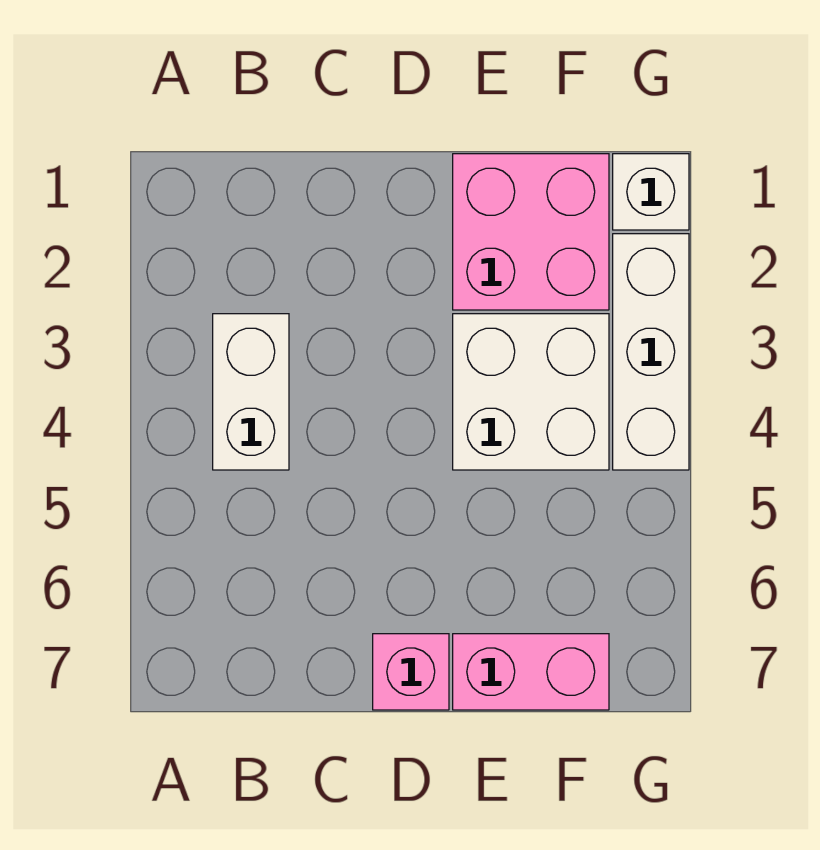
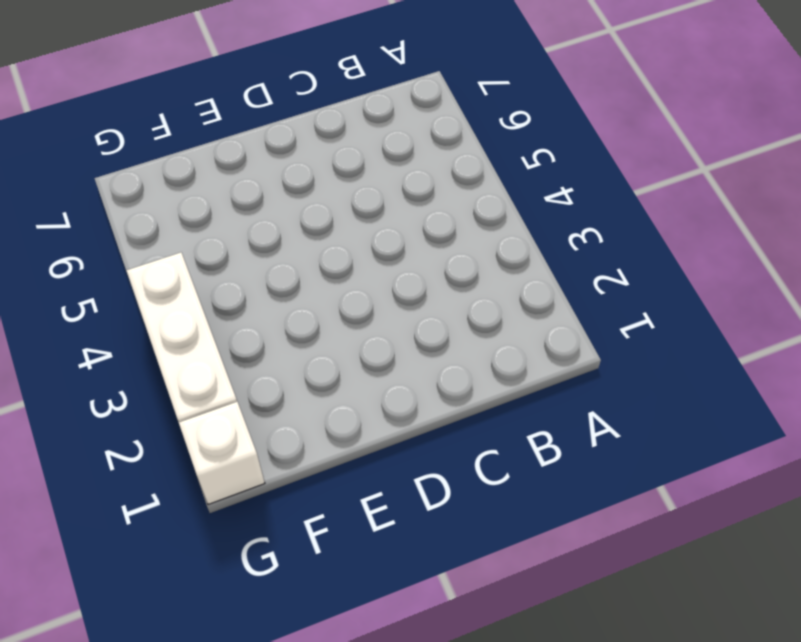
none -> white brick B3:B4 level 1
none -> pink brick D7 level 1

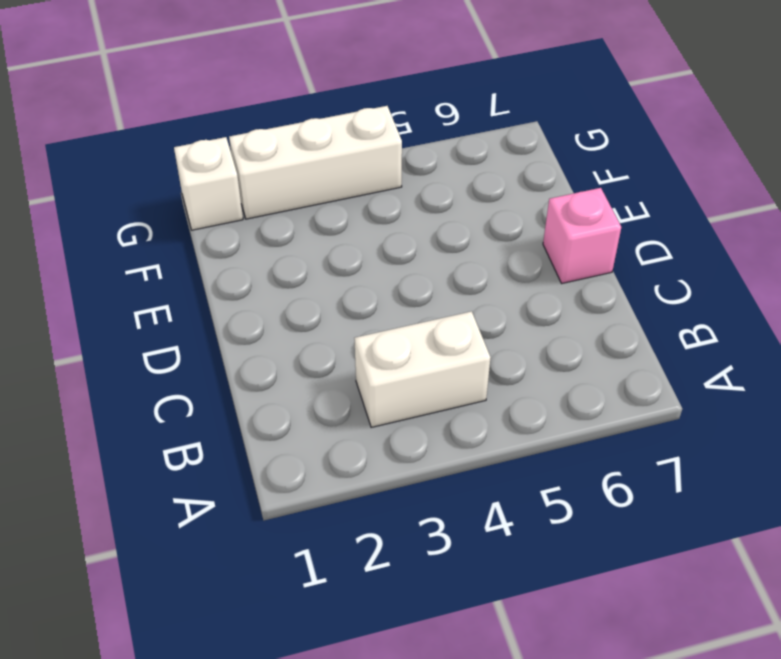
none -> pink brick E1:F2 level 1
none -> white brick E3:F4 level 1

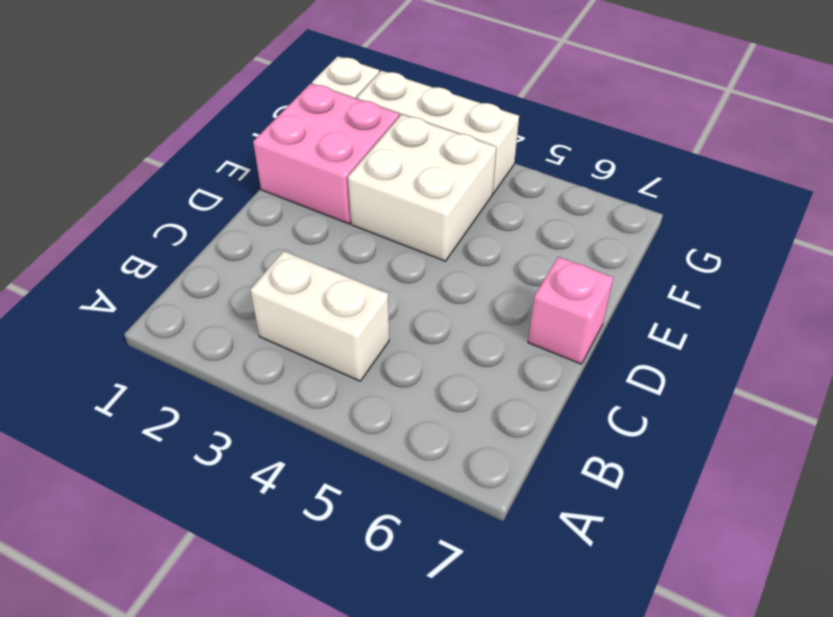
none -> pink brick E7:F7 level 1

